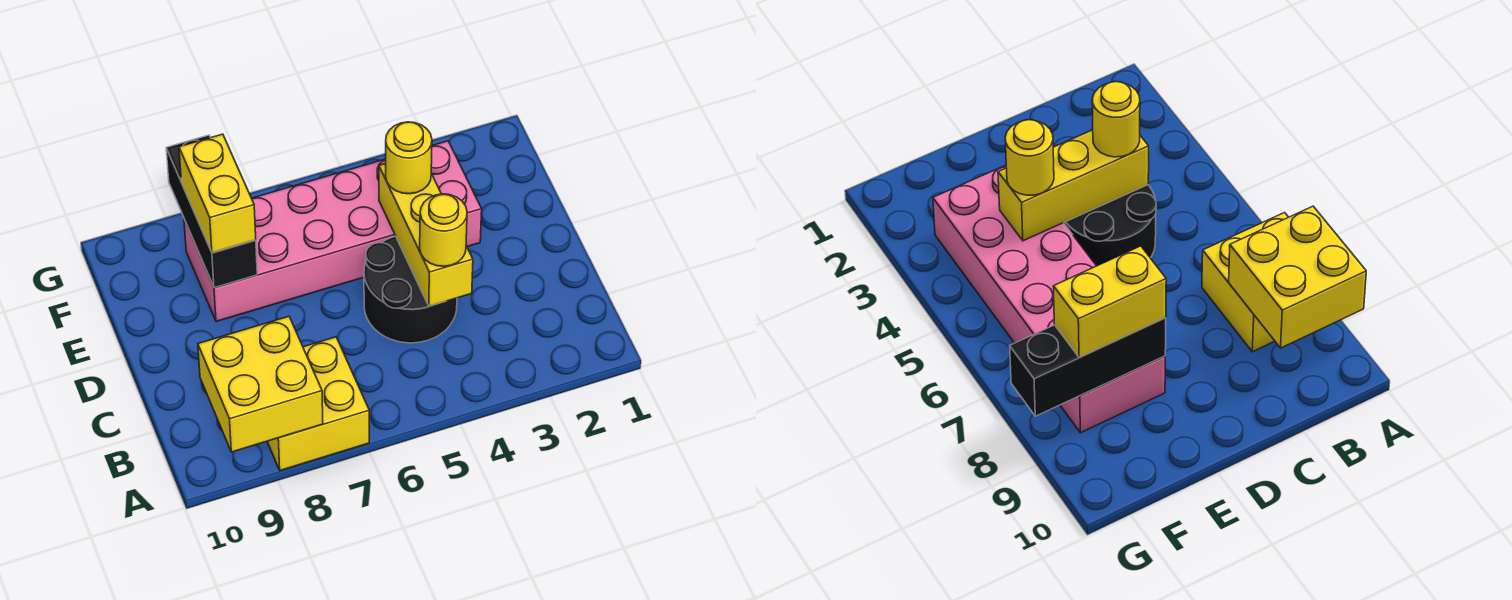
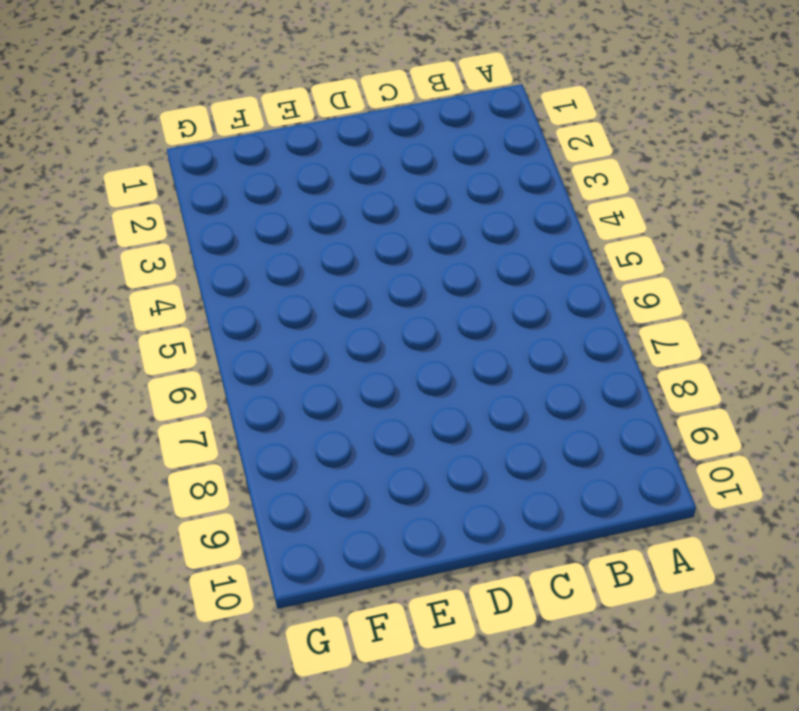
none -> yellow brick A7:B8 level 1
none -> black round brick C4:D5 level 1

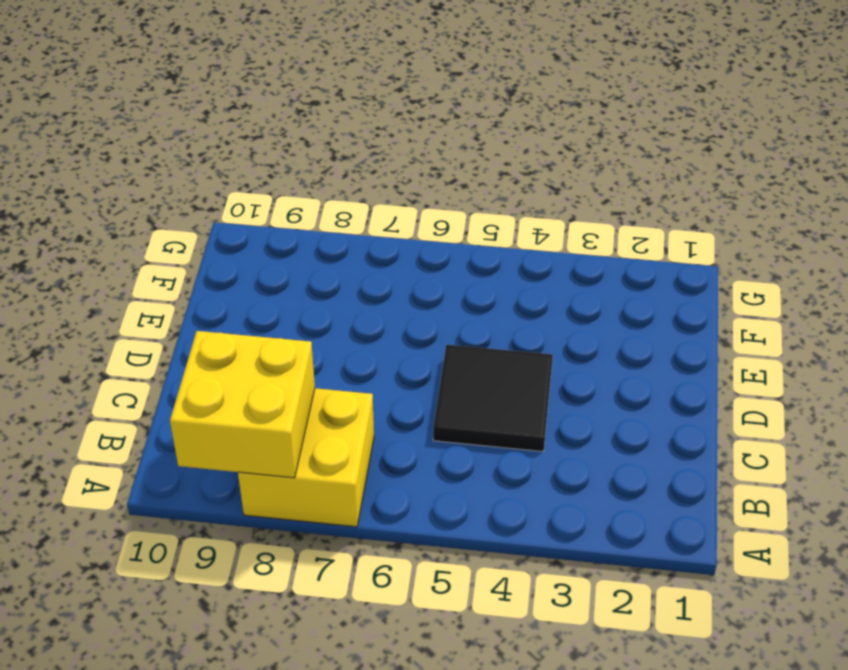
black tile C4:D5 level 1 -> black round brick C4:D5 level 1
none -> pink brick E3:F8 level 1
none -> yellow brick C4:E4 level 2

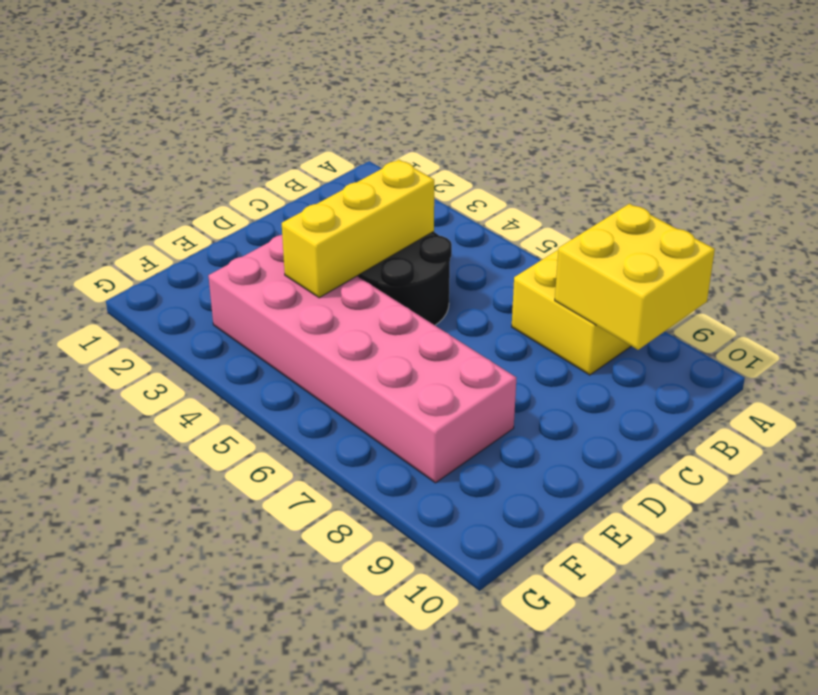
none -> black brick E8:G8 level 2
none -> yellow round brick C4 level 3

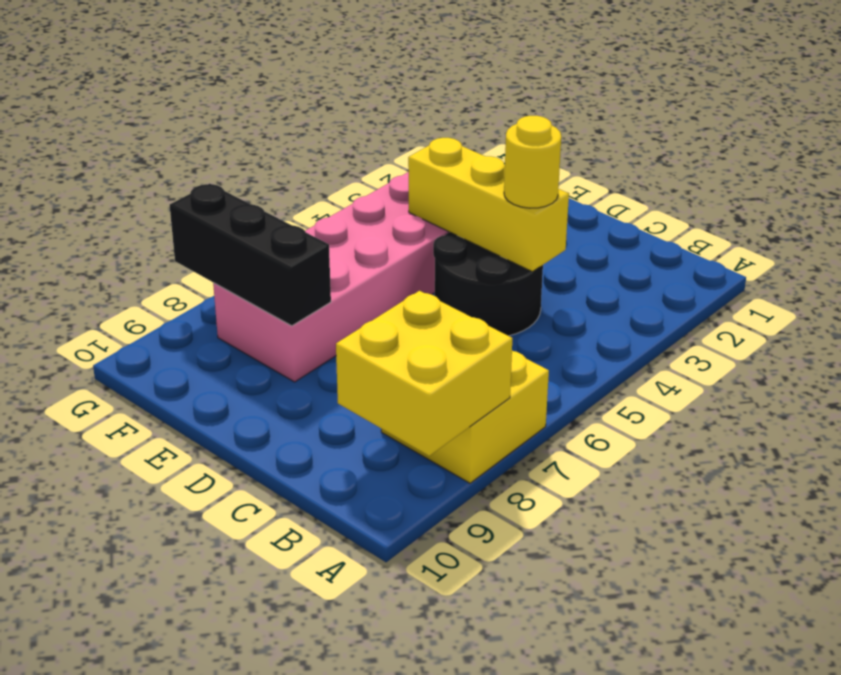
none -> yellow round brick E4 level 3
none -> yellow brick E8:F8 level 3

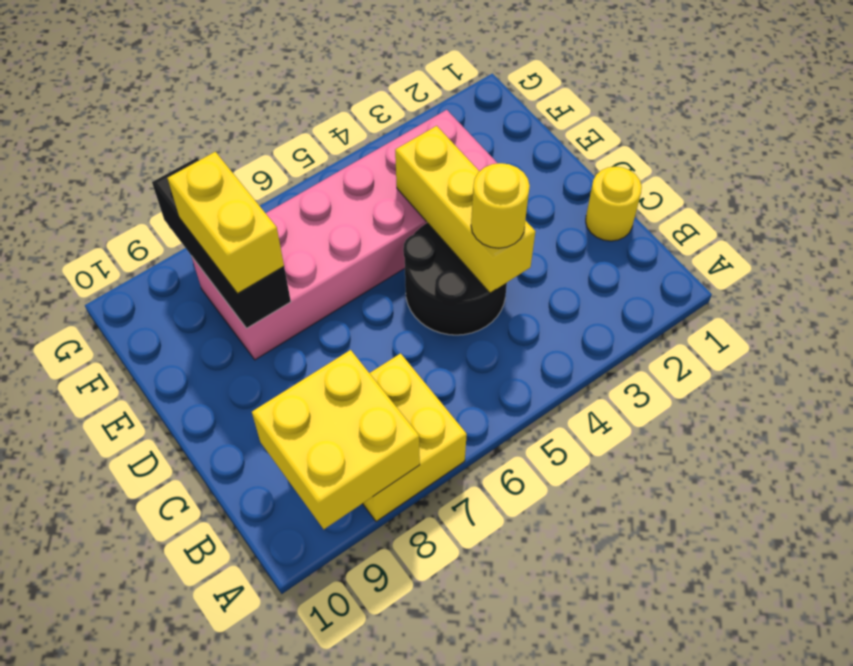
yellow round brick C1 level 1 -> yellow round brick E4 level 3

